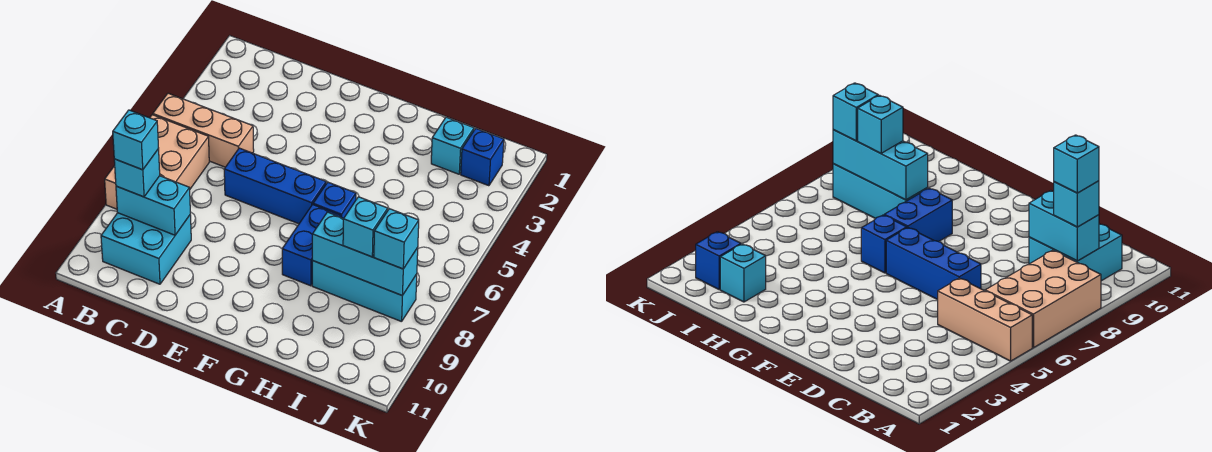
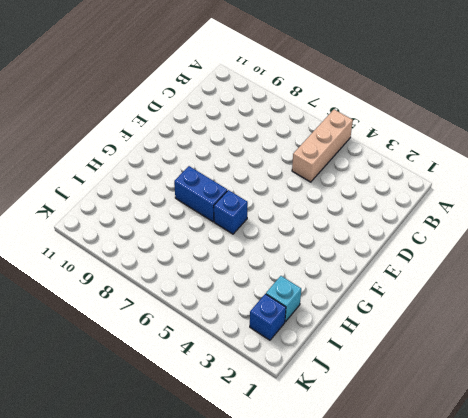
none -> tan brick A6:B8 level 1
none -> cyan brick B9:C10 level 1
none -> blue brick D6:F6 level 1

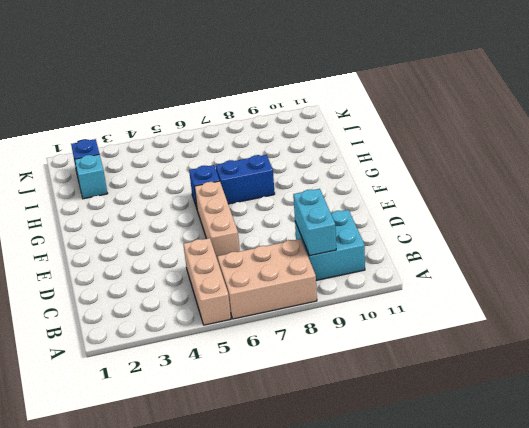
tan brick D6:F6 level 1 -> blue brick D6:F6 level 1
none -> cyan brick H8:J8 level 1
none -> cyan brick H8:J8 level 2
none -> cyan brick B9 level 3

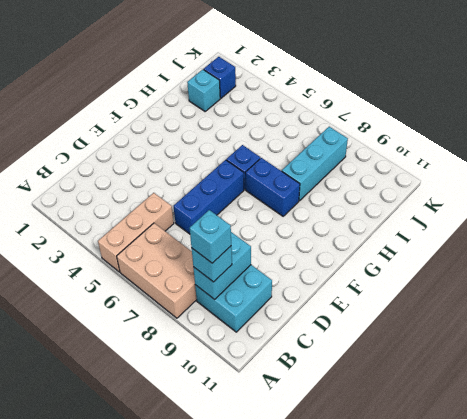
none -> cyan brick H8:J8 level 2
none -> cyan brick I8 level 3
none -> cyan brick J8 level 3

